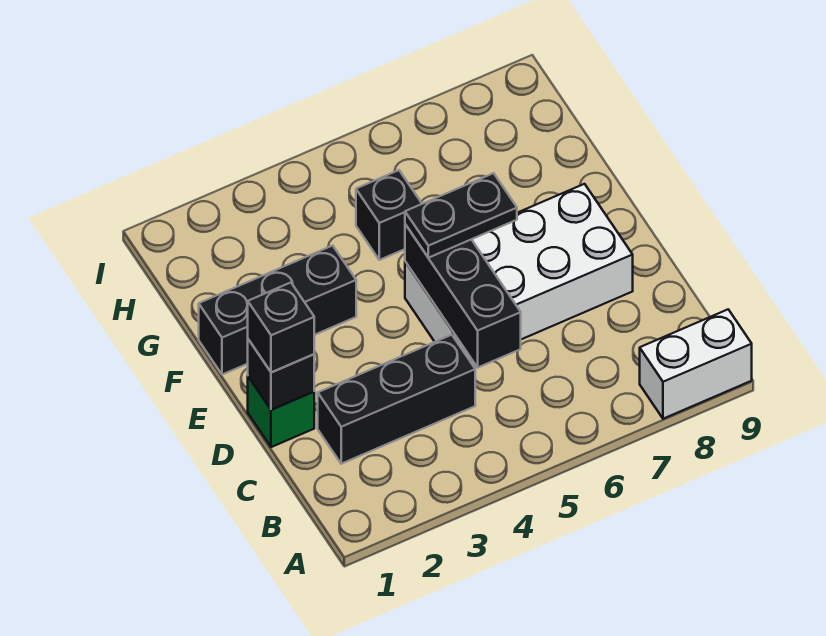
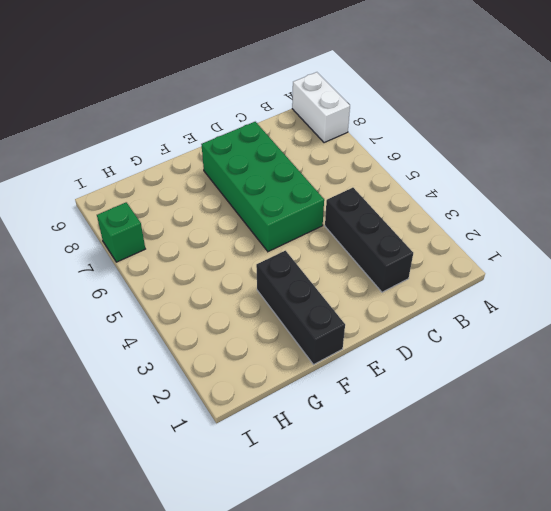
green brick D5:E8 level 1 -> white brick D5:E8 level 1
green brick I7 level 1 -> green brick D1 level 1
none -> black brick G5 level 1
none -> black brick C5:E5 level 2

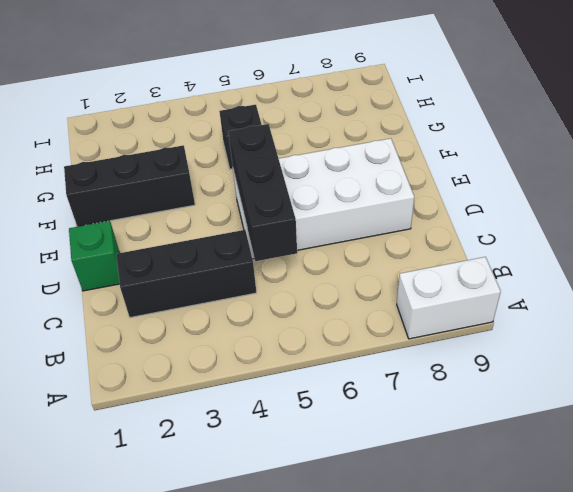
none -> black brick D1 level 2
none -> black brick D1 level 3

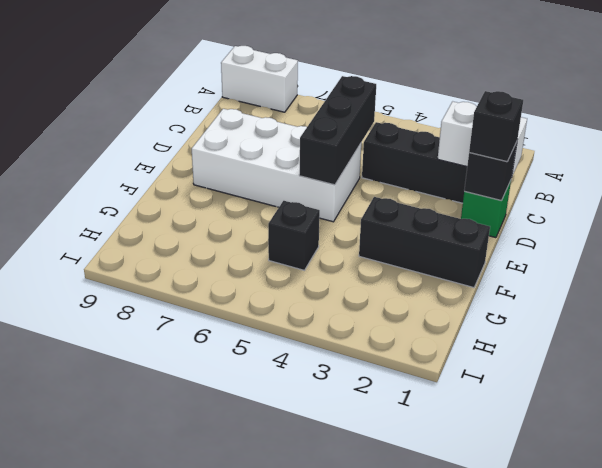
white brick C1:C2 level 2 -> none
none -> black plate E5:E6 level 3

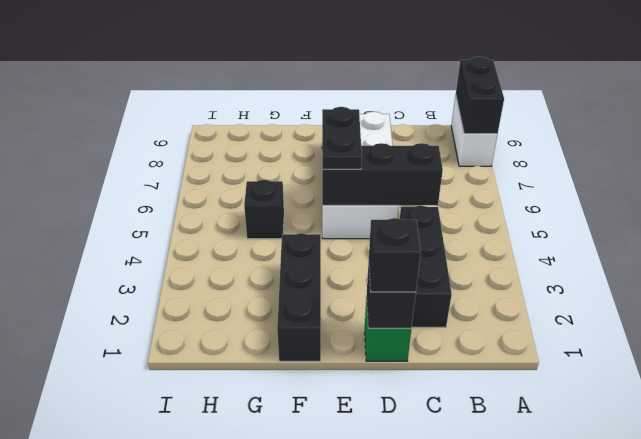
black brick A8:A9 level 2 -> none

